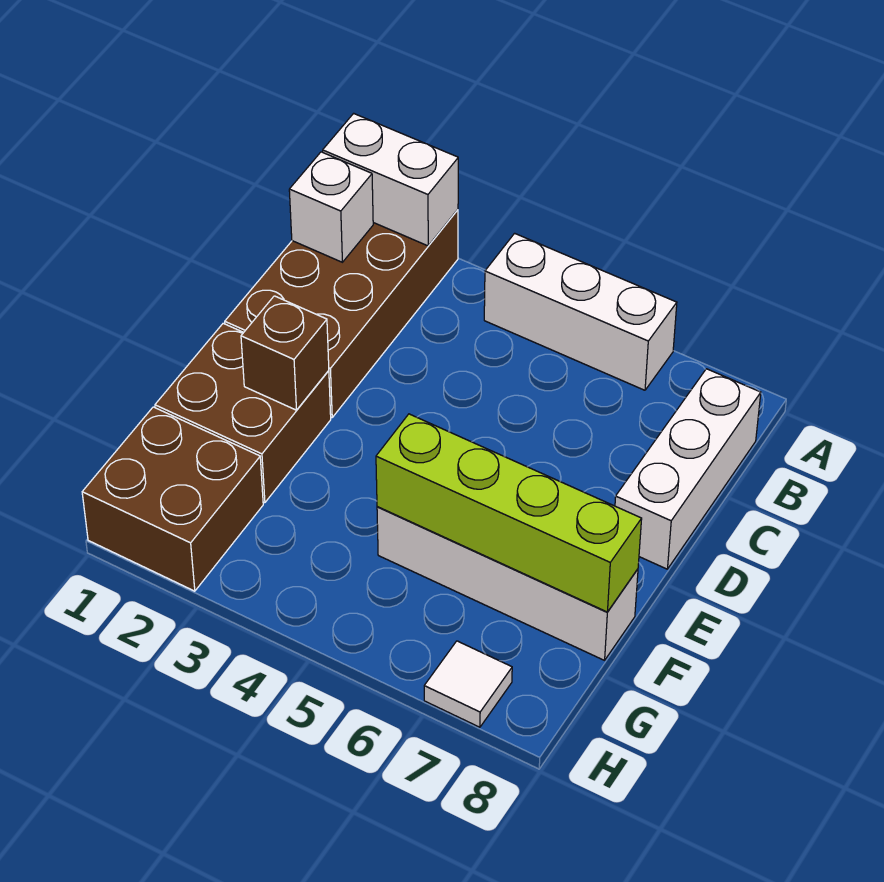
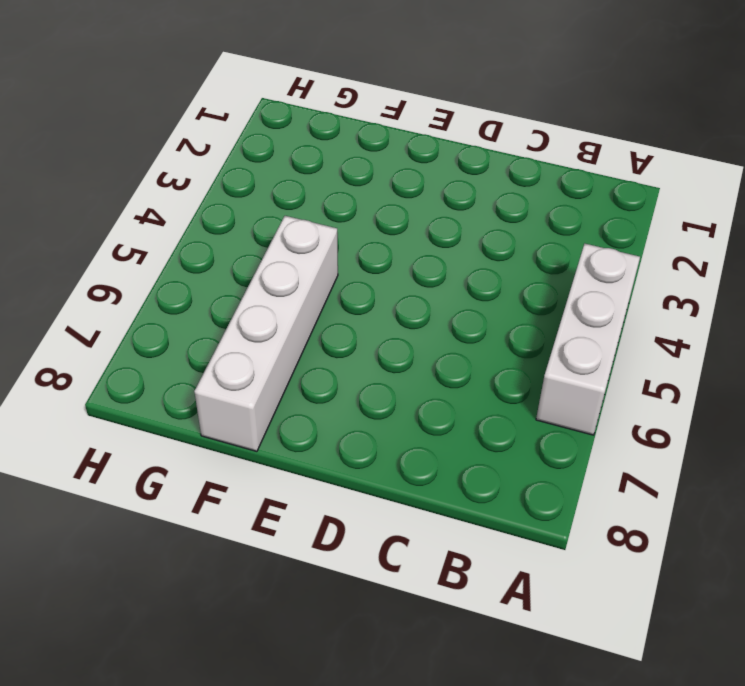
none -> brown brick A1:D2 level 1
none -> white brick B8:D8 level 1

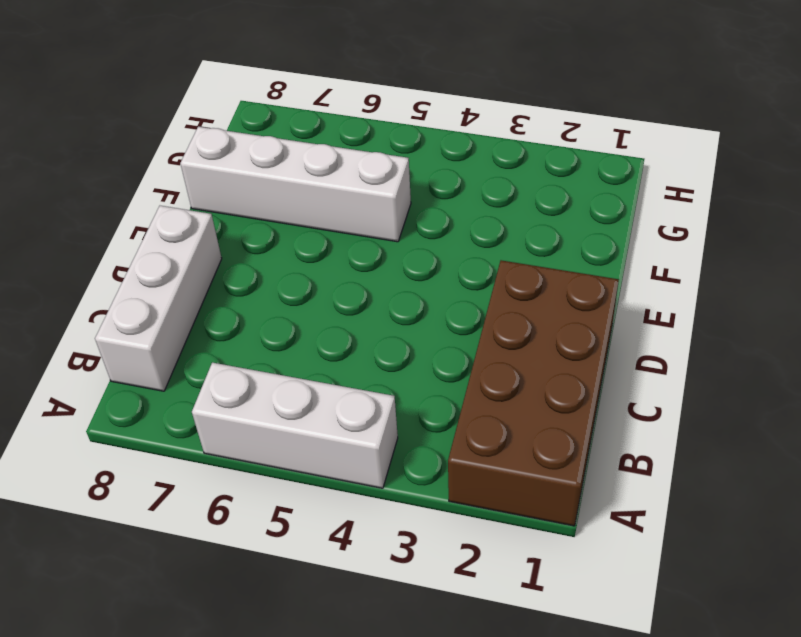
none -> brown brick E1:F2 level 1
none -> brown brick G1:H2 level 1

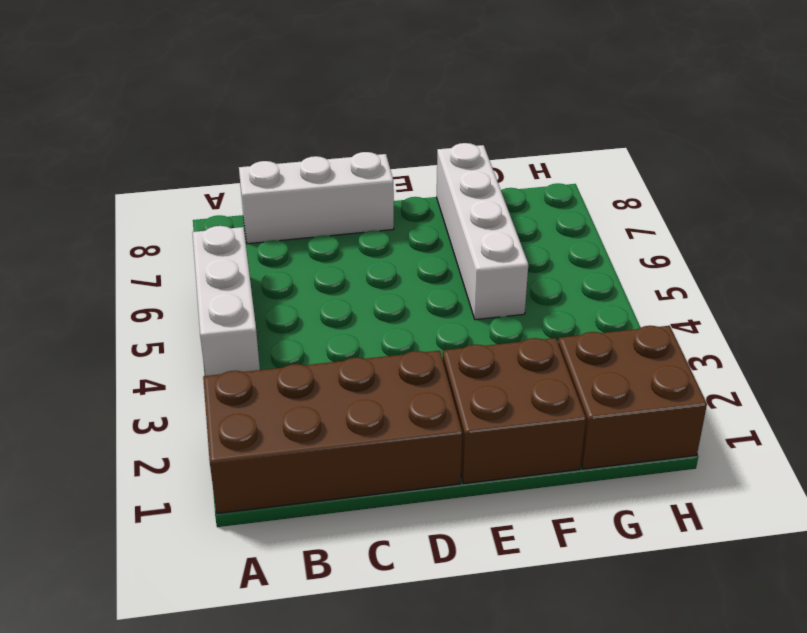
none -> white tile H7 level 1
none -> white brick A1:A2 level 2

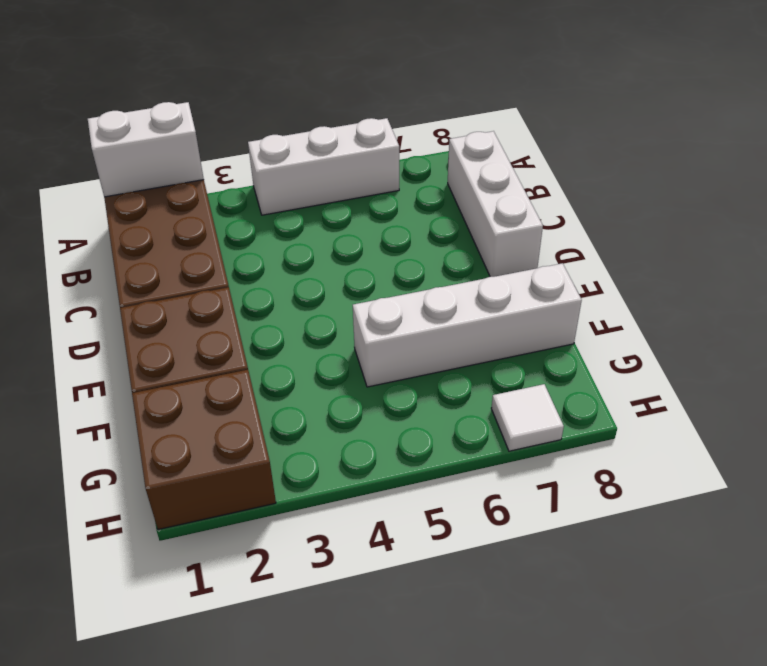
none -> white brick B1 level 2
none -> brown brick E2 level 2

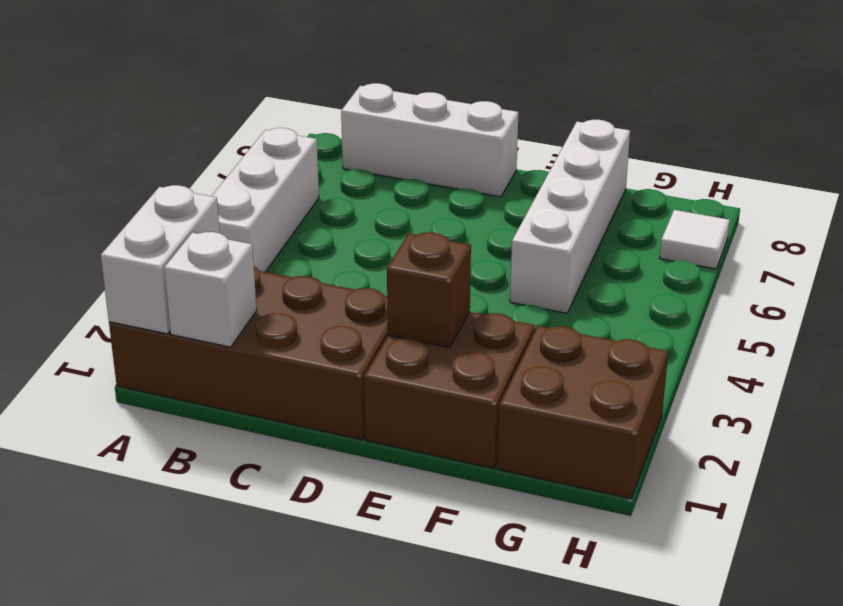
none -> lime brick F5:F8 level 2

